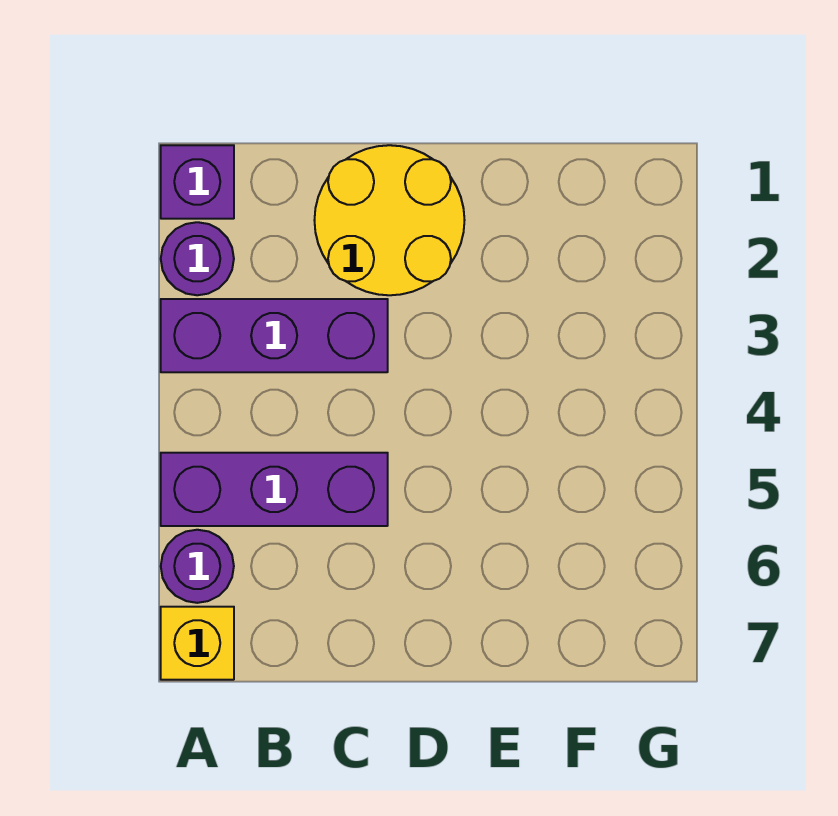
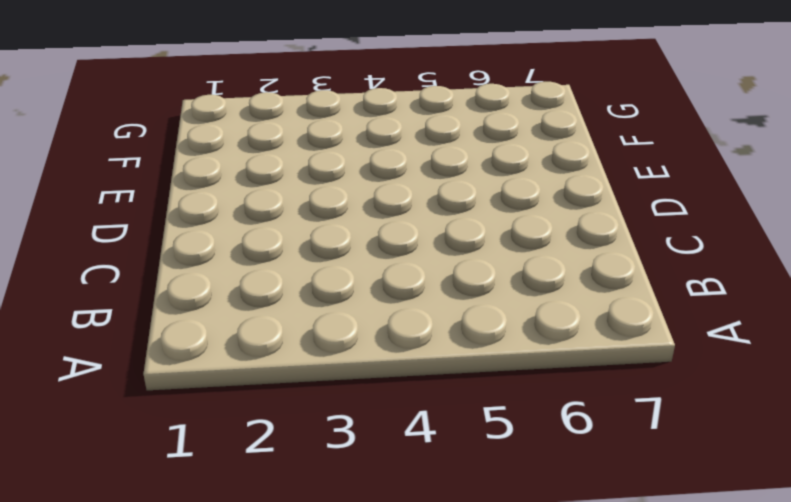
none -> purple brick A1 level 1
none -> purple round brick A2 level 1

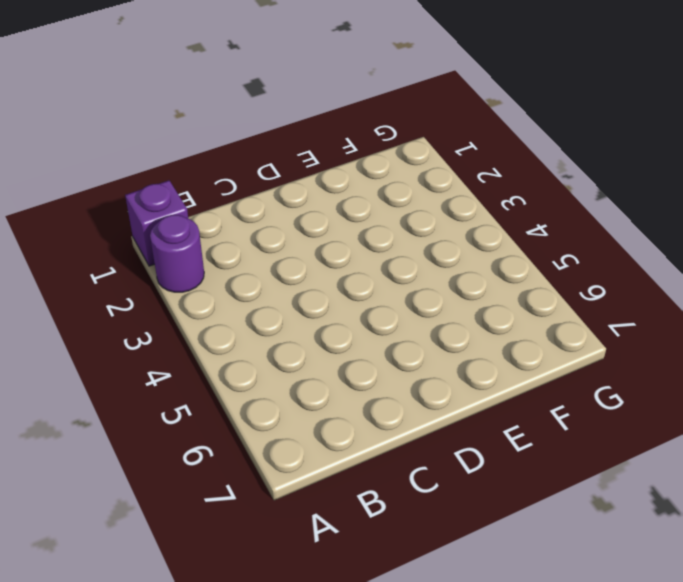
none -> purple brick A3:C3 level 1
none -> purple brick A5:C5 level 1

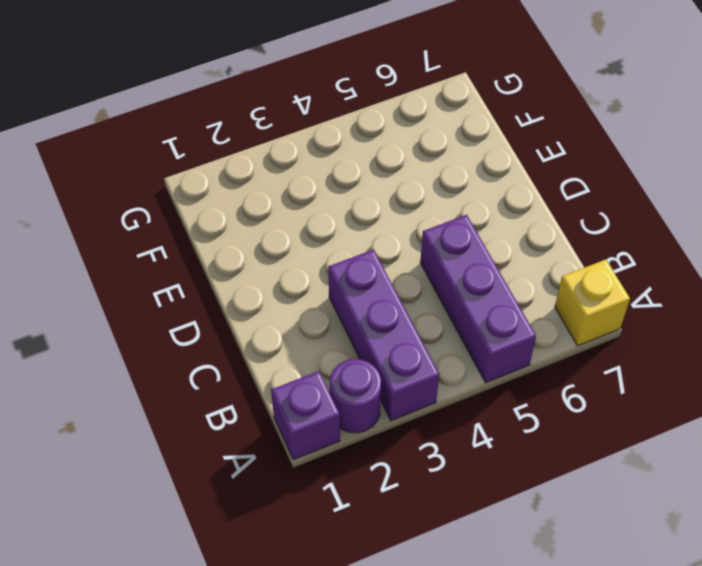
none -> purple round brick A6 level 1
none -> yellow round brick C1:D2 level 1

